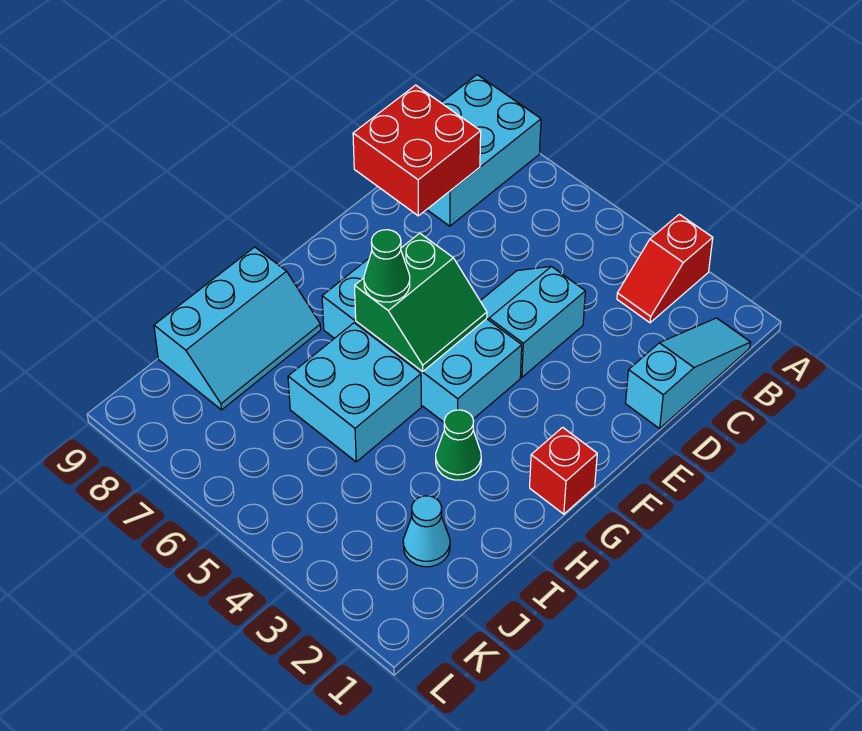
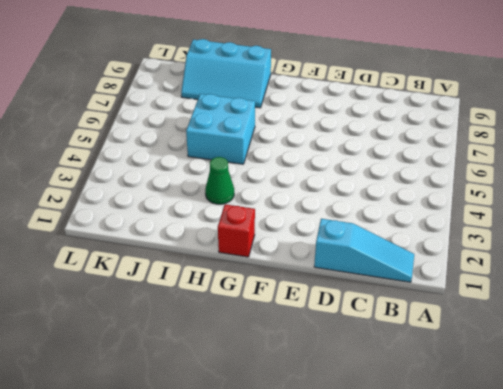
none -> red slope A3:B3 level 1 top A
none -> cyan brick A8:C9 level 1
none -> cyan slope D4:E5 level 1 top 4

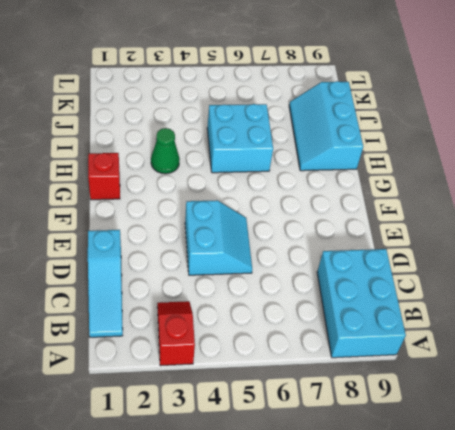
none -> cyan brick F4:G7 level 1
none -> cyan cone J2 level 1
none -> red brick C8:D9 level 2

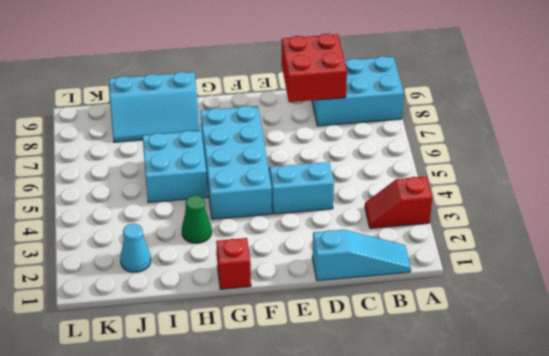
none -> green slope F5:G6 level 2 top 6
none -> green cone G6 level 3

